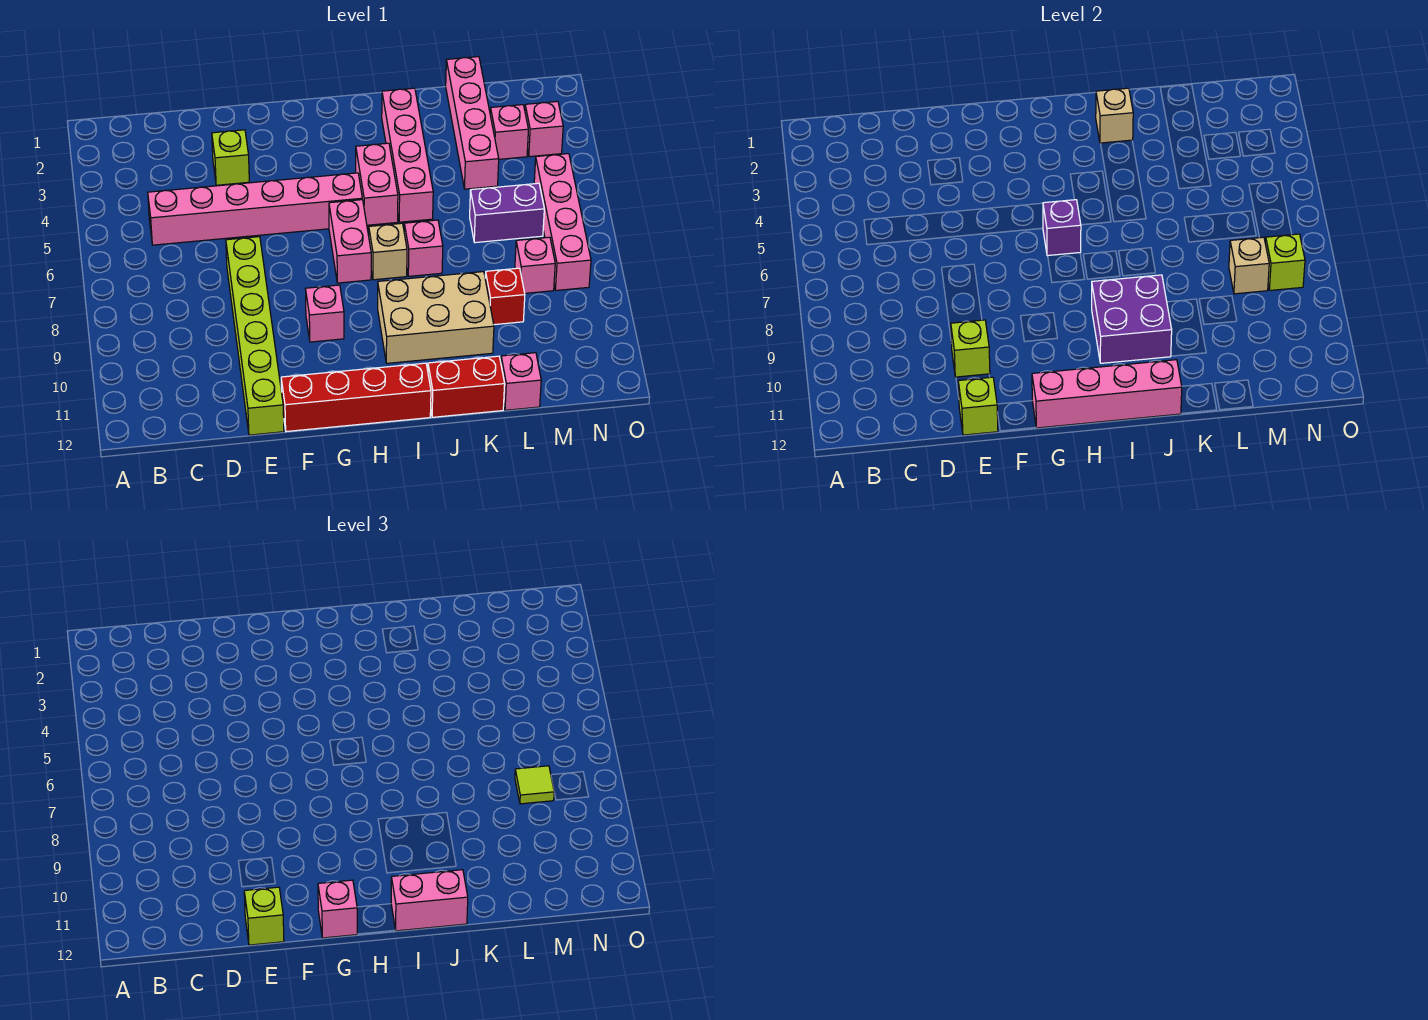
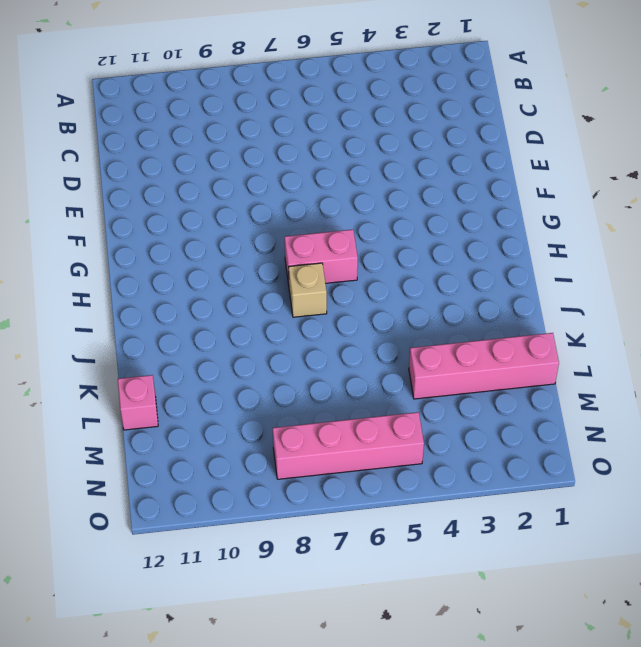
none -> pink brick C5:H5 level 1
none -> lime brick E3 level 1
none -> lime brick E7:E12 level 1
none -> red brick F12:I12 level 1

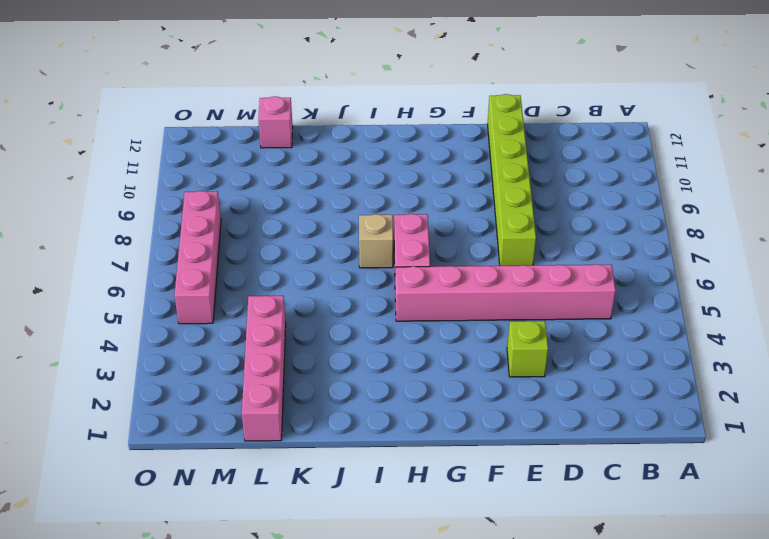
none -> red brick F12:I12 level 1
none -> pink brick G9 level 1
none -> pink brick I4:I5 level 1
none -> tan brick I9:K10 level 1

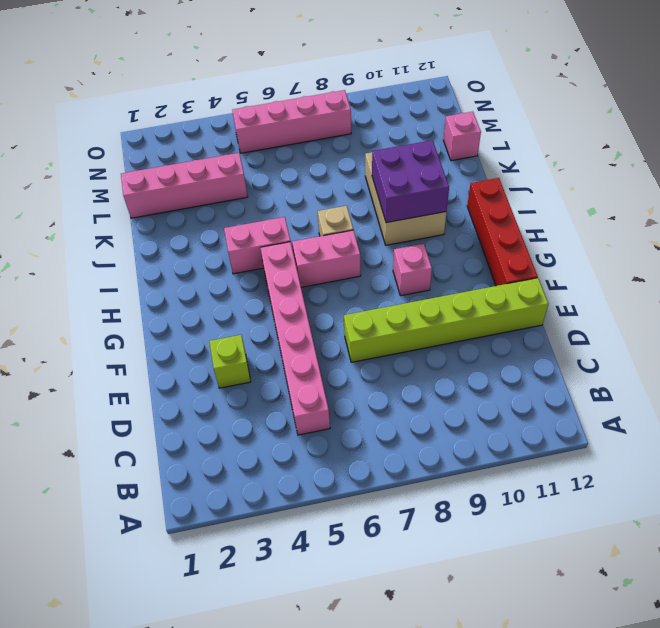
none -> pink brick J2:J5 level 1
none -> pink brick J7 level 1
none -> red brick J12:K12 level 1
none -> purple brick L6:M6 level 1

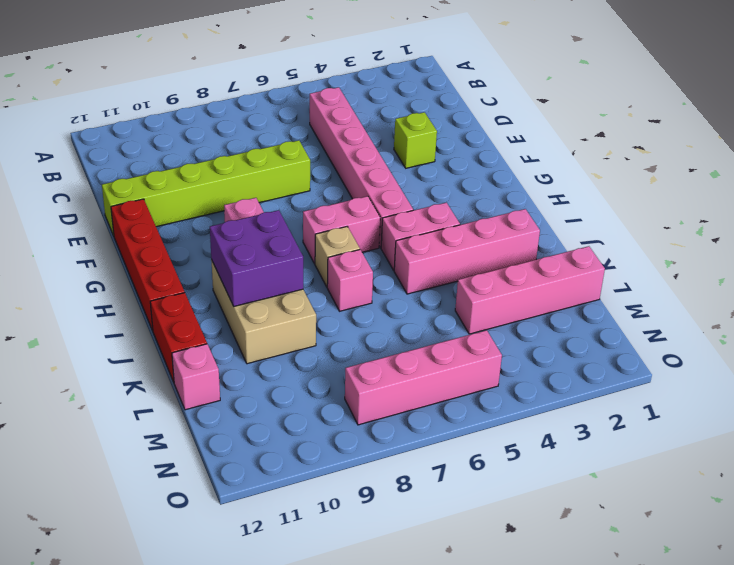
none -> purple brick L6:M6 level 1
none -> red brick L9 level 1
none -> pink brick M3 level 1
none -> pink brick M8 level 1

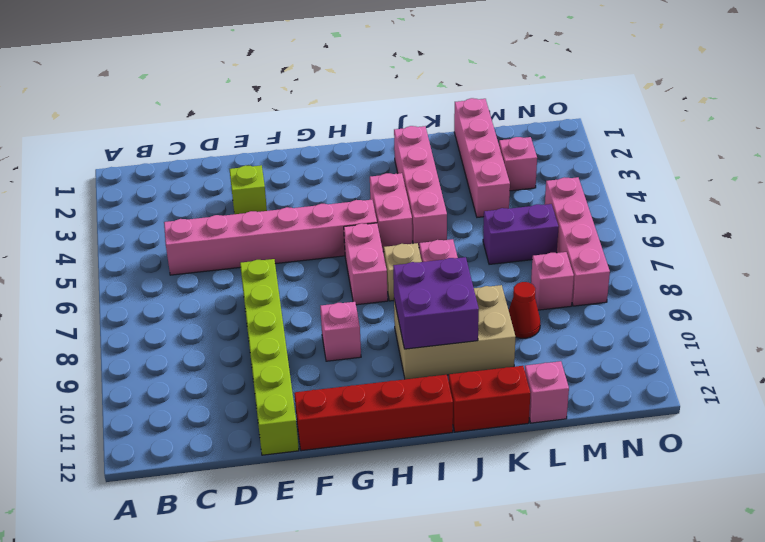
red cone L9 level 1 -> red brick L9 level 1
none -> pink brick N3 level 1
none -> lime brick E10 level 2
none -> lime brick E12 level 2
none -> pink brick G12:J12 level 2

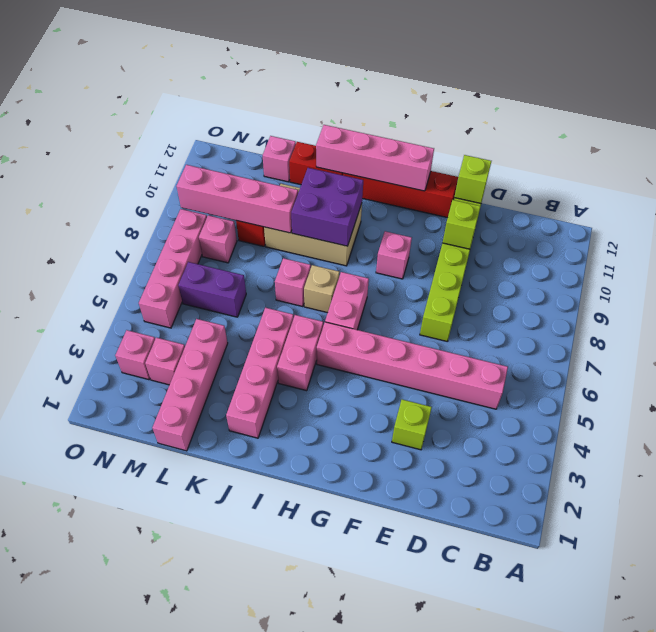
pink brick K9:N9 level 2 -> none
none -> purple brick H6 level 2
none -> tan brick J2 level 2
none -> tan brick M8 level 2
none -> lime brick N8 level 2

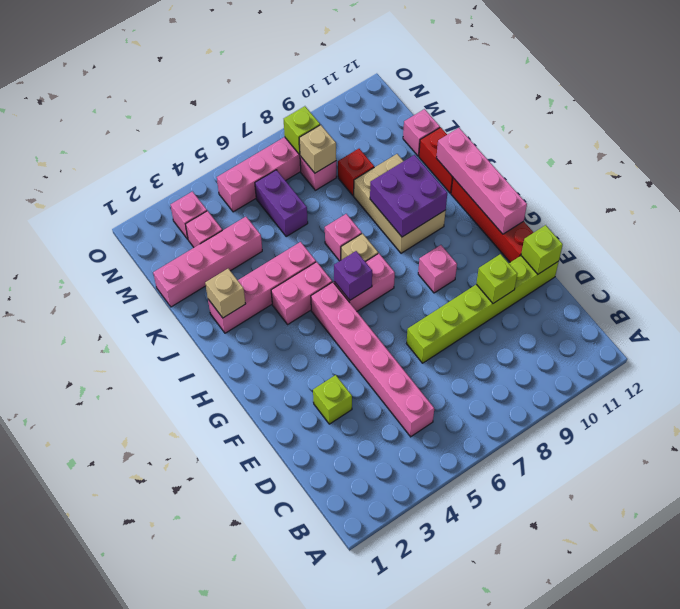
none -> lime brick E12 level 3
none -> pink brick G12 level 3
none -> pink brick I12:J12 level 3
none -> lime tile M8 level 3

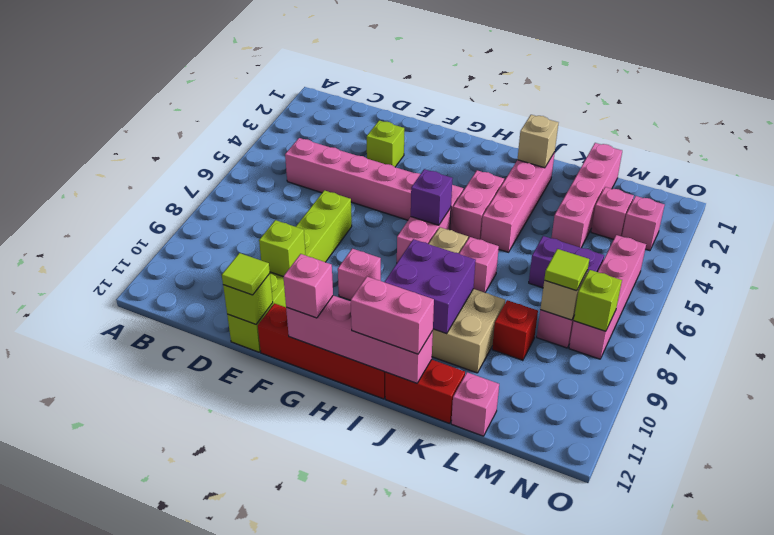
lime tile E12 level 3 -> lime brick E12 level 3

